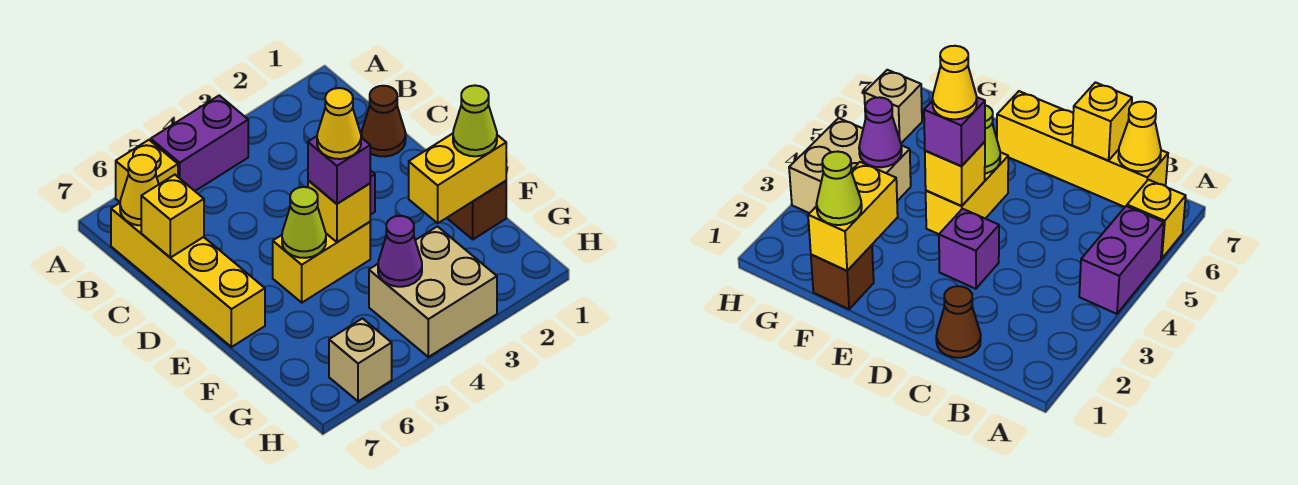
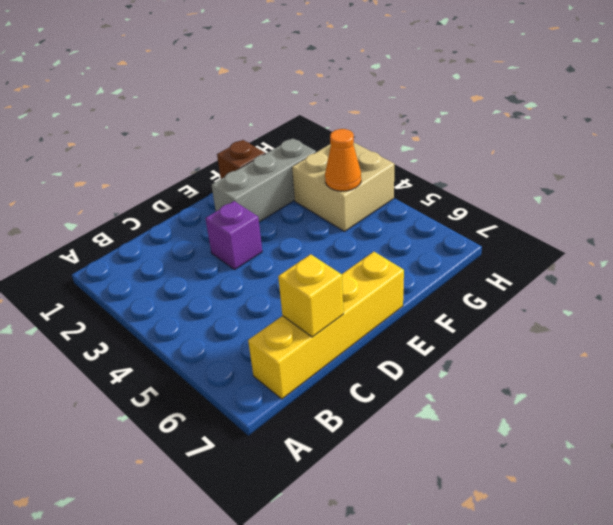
grey brick E2:G2 level 1 -> none
orange cone G4 level 2 -> purple cone G4 level 2
none -> purple brick A4:A5 level 1
none -> yellow brick A6 level 1
none -> brown cone C1 level 1

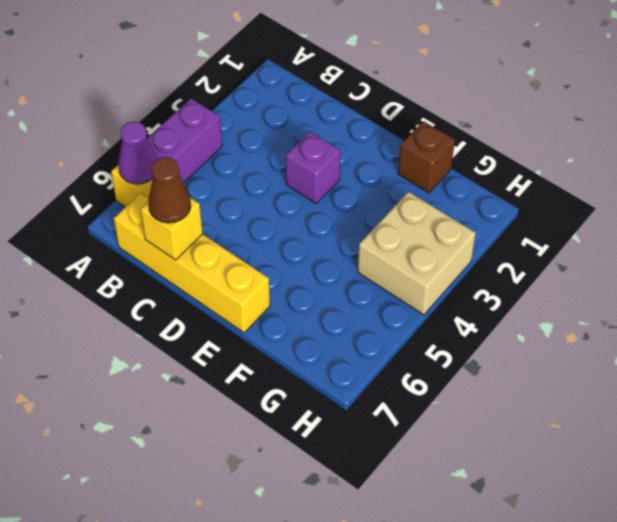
purple cone A6 level 2 -> purple cone G4 level 2
brown cone C7 level 3 -> brown cone C1 level 1
none -> yellow brick E4:E5 level 1
none -> tan brick H6 level 1
none -> yellow cone B7 level 2

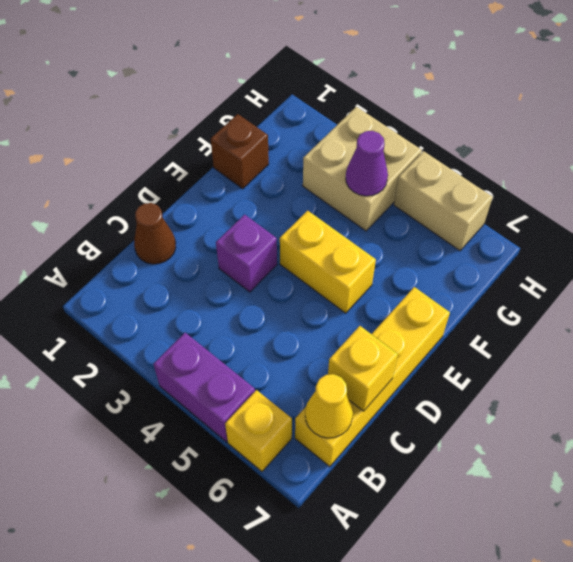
tan brick H5:H6 level 1 -> tan brick H6 level 1
none -> yellow brick E4 level 2
none -> lime cone E5 level 2
none -> yellow brick F1:F2 level 2

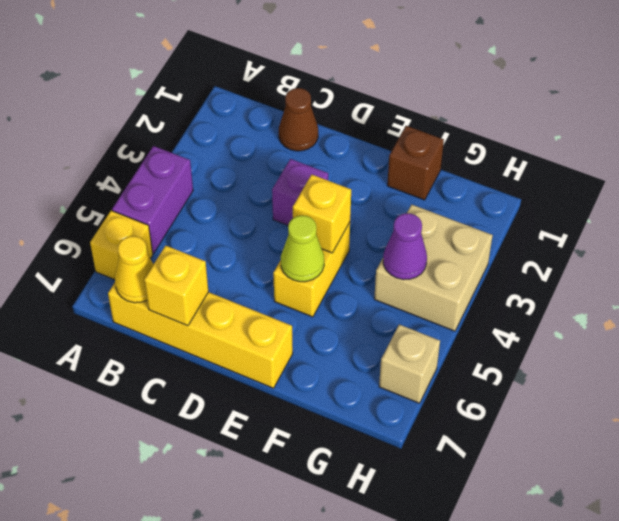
none -> yellow brick F1:F2 level 2
none -> purple brick E4 level 3
none -> lime cone F1 level 3

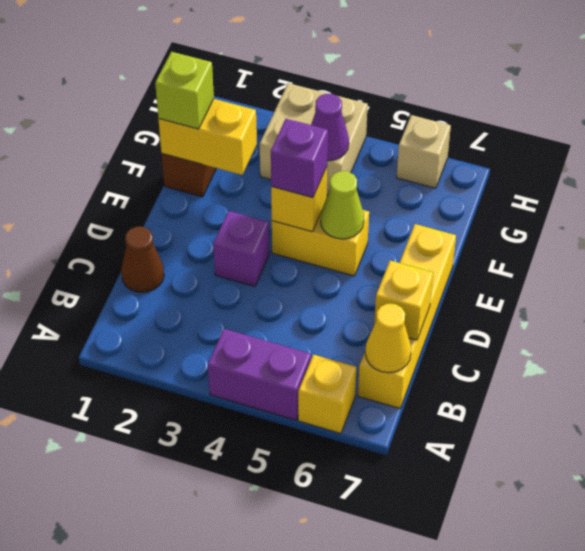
lime brick F1 level 3 -> lime cone F1 level 3
none -> yellow cone E4 level 4

